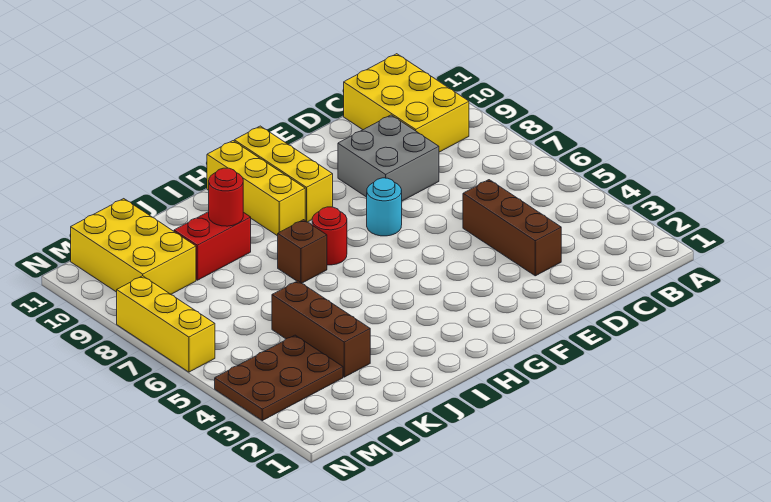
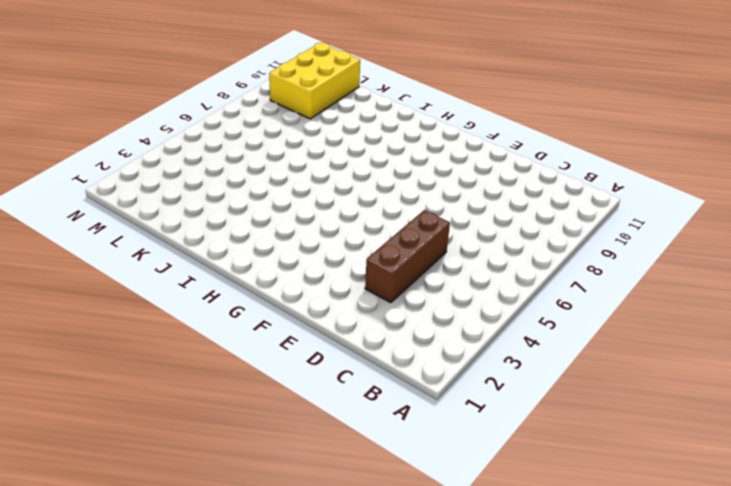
none -> yellow brick B9:C11 level 1
none -> grey brick D8:E9 level 1
none -> cyan round brick F7 level 1

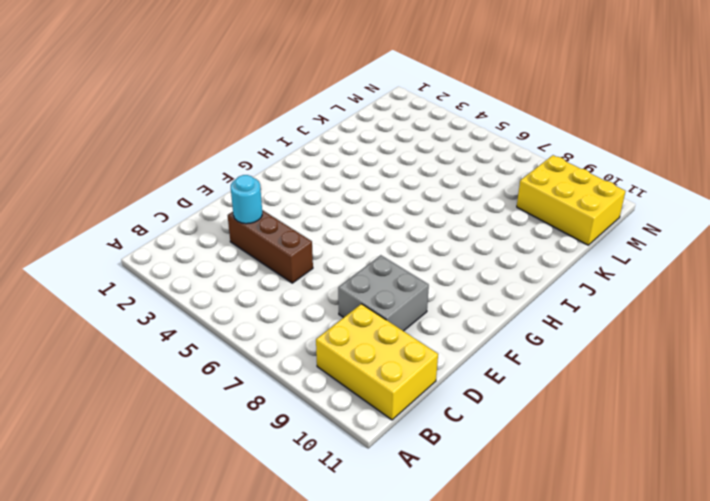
cyan round brick D3 level 2 -> cyan round brick F7 level 1
none -> yellow brick G9:G11 level 1
none -> red round brick H7 level 1
none -> yellow brick H9:H11 level 1

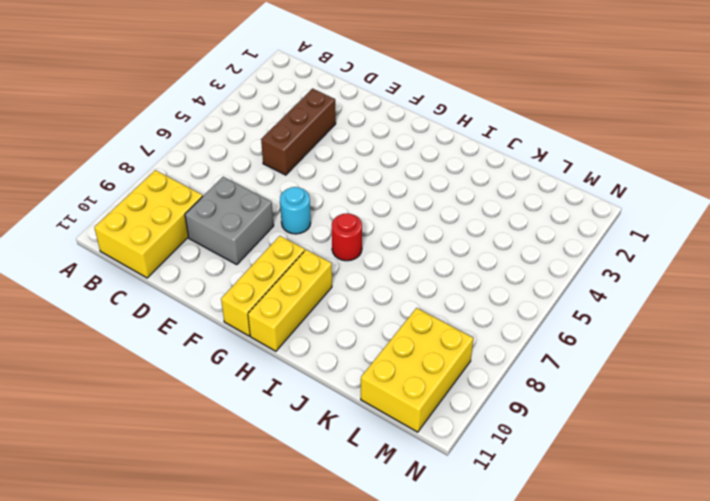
none -> brown brick I7 level 1
none -> red brick J9:K9 level 1
none -> brown brick K3:K5 level 1

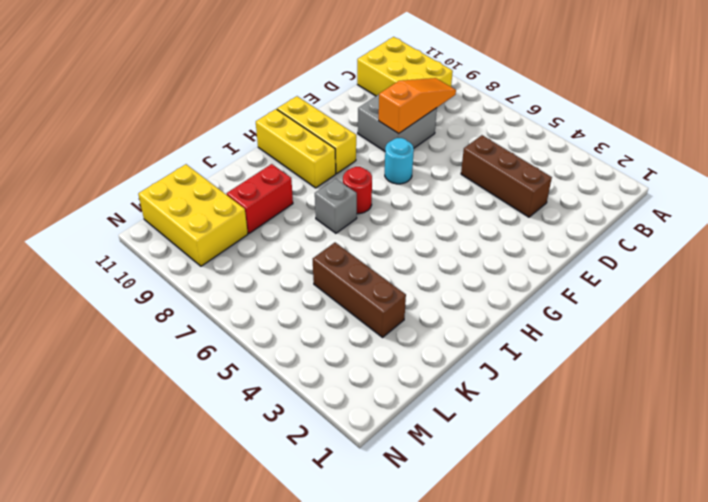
orange slope C8:E8 level 2 top E -> none
grey brick I7 level 1 -> brown brick I7 level 1
none -> brown plate L3:N4 level 1
none -> yellow brick N6:N8 level 1
none -> red round brick J9 level 2

